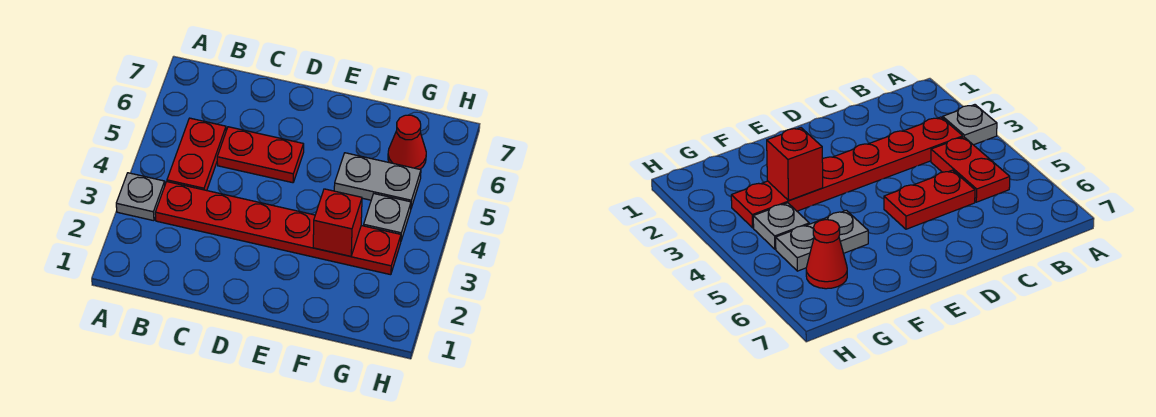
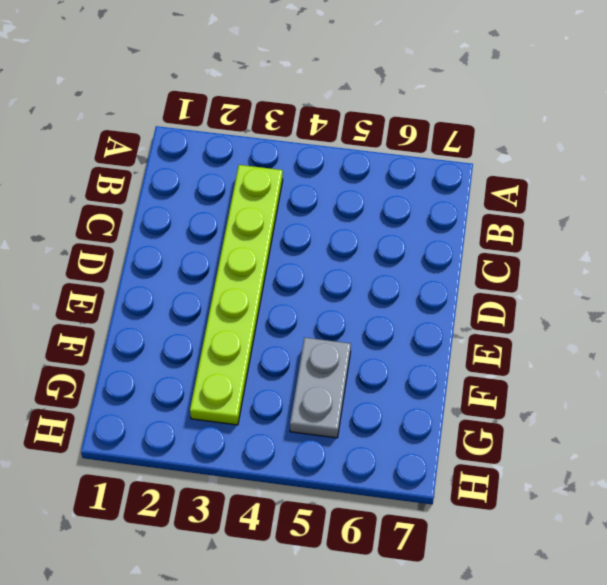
lime plate B3:G3 level 1 -> red plate B3:G3 level 1
none -> grey plate A3 level 1
none -> red plate B4:B5 level 1

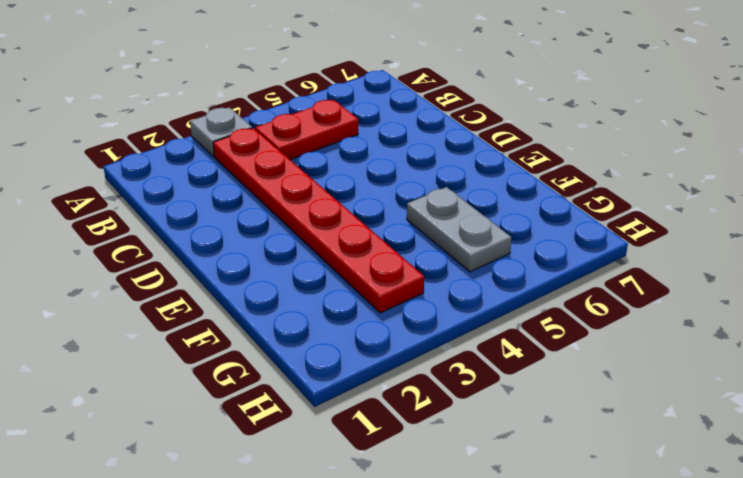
none -> red plate C5:D5 level 1
none -> grey plate G4 level 1

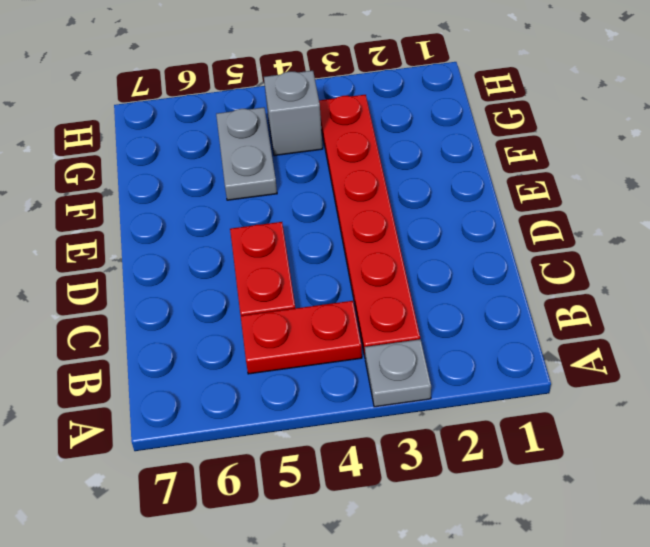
grey brick G4 level 1 -> grey plate G4 level 1
none -> red cone G6 level 1
none -> red brick F3 level 2

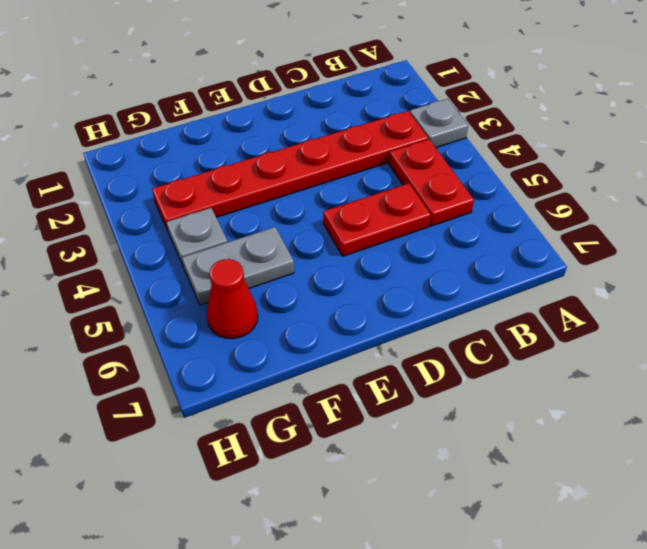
none -> red brick F3 level 2

